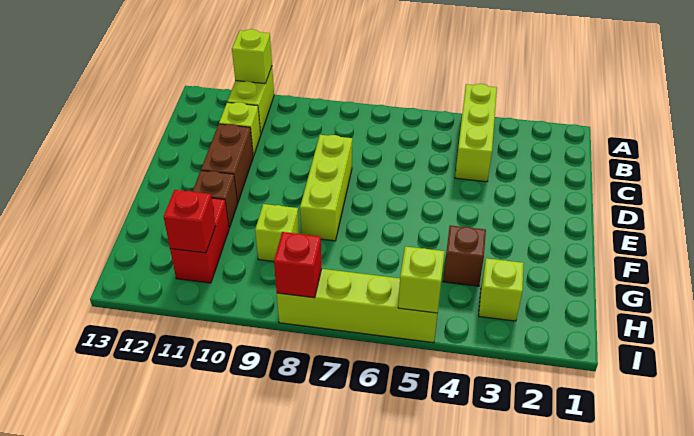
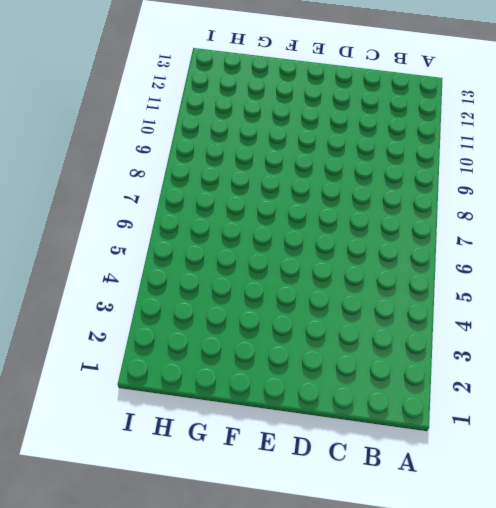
none -> lime brick A4:C4 level 1
none -> lime brick A11:B11 level 1
none -> lime brick C11 level 1

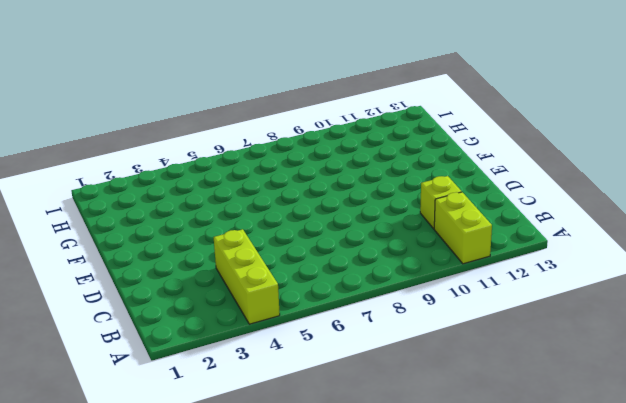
none -> lime brick D8:F8 level 1
none -> brown brick D11:E11 level 1
none -> brown brick F11 level 1

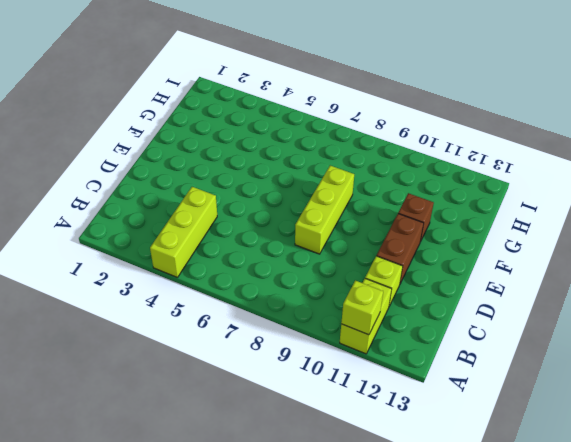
none -> brown brick G4 level 1
none -> lime brick G9 level 1
none -> red brick G11:H11 level 1

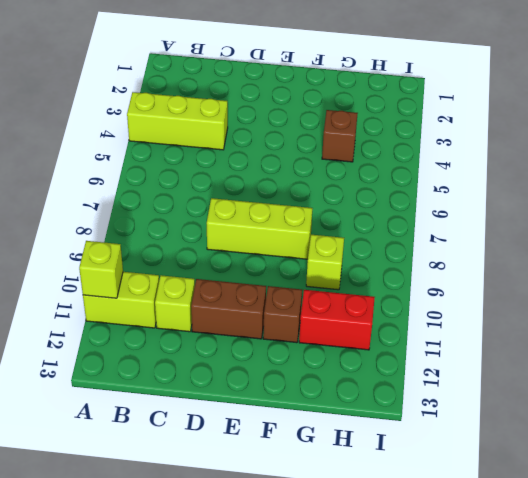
none -> lime brick H3 level 1
none -> lime brick I5:I8 level 1
none -> red brick H11 level 2

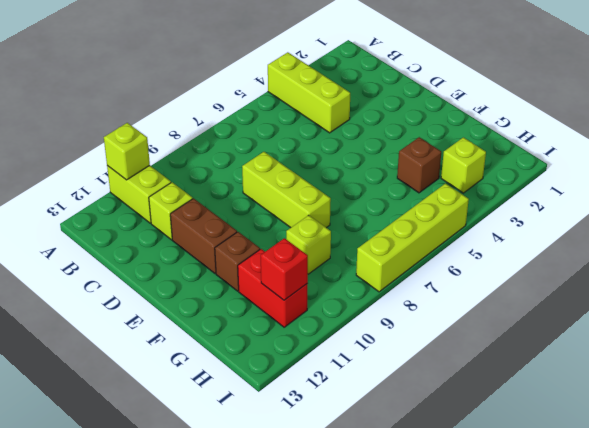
none -> lime brick I5 level 2
none -> red brick I8 level 2

